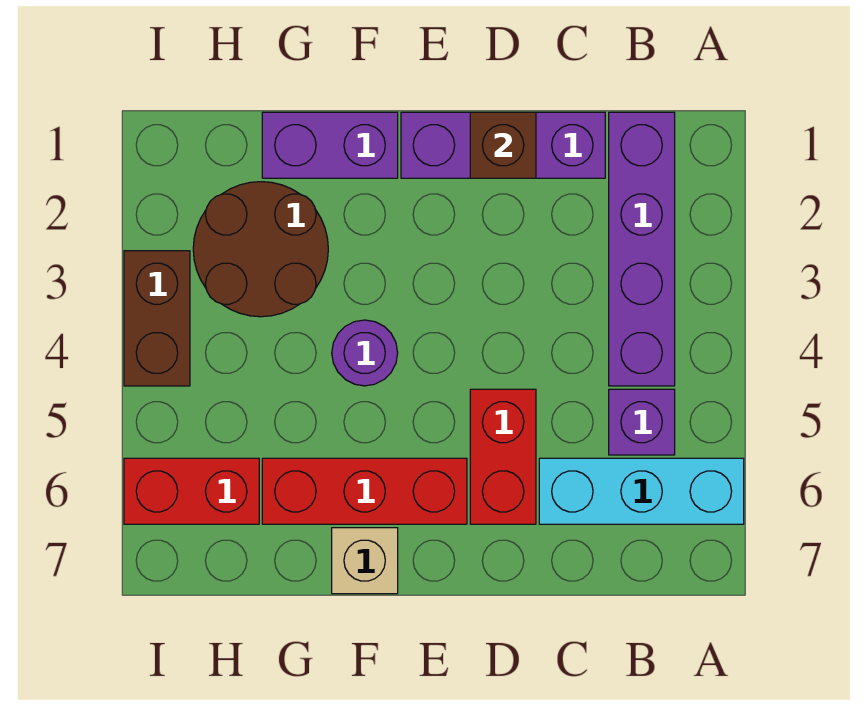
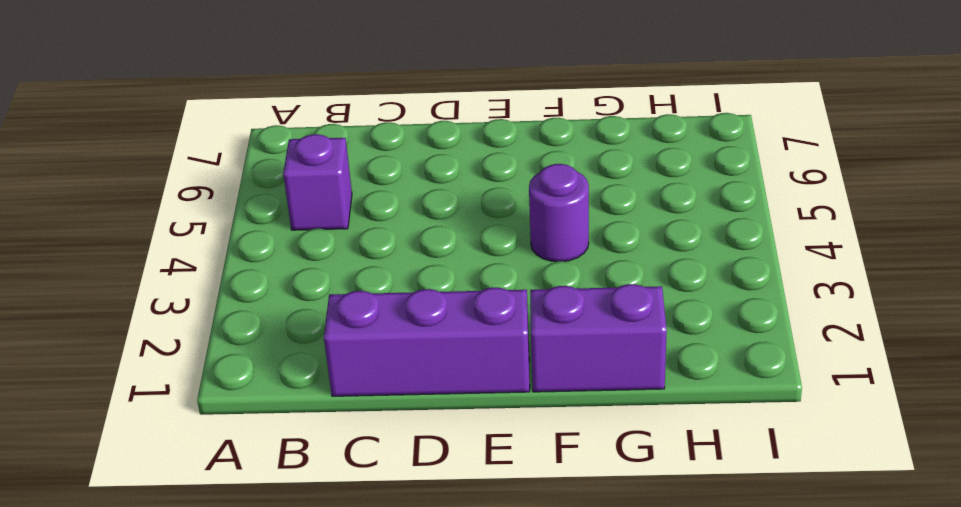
none -> cyan brick A6:C6 level 1
none -> purple brick B1:B4 level 1
none -> red brick D5:D6 level 1

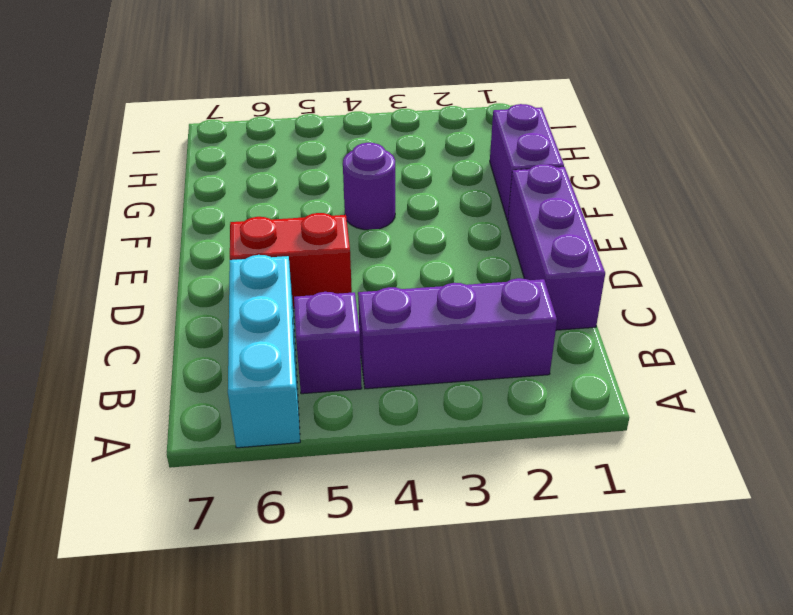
purple brick B2:B4 level 1 -> purple brick B1:B4 level 1
none -> red brick E6:G6 level 1
none -> tan brick F7 level 1
none -> brown round brick G2:H3 level 1

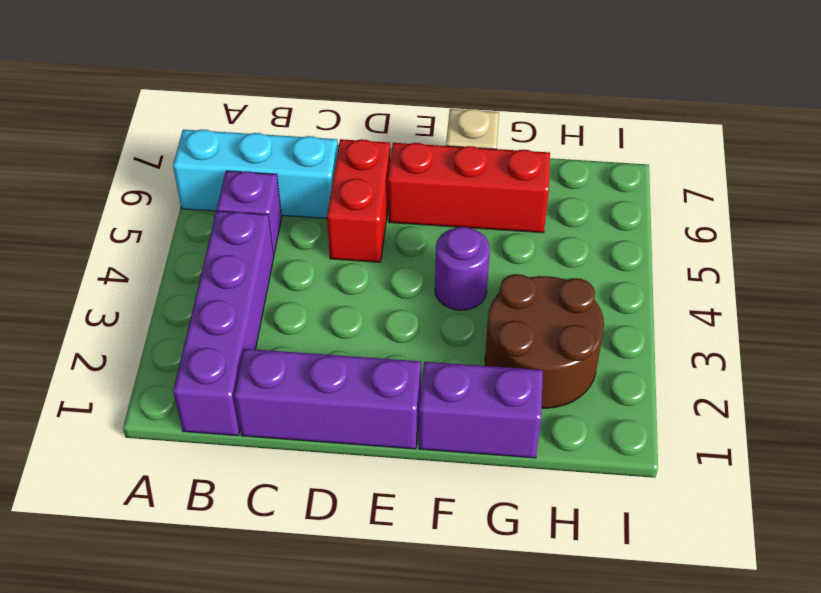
none -> red brick H6:I6 level 1
none -> brown brick I3:I4 level 1
none -> brown brick D1 level 2

